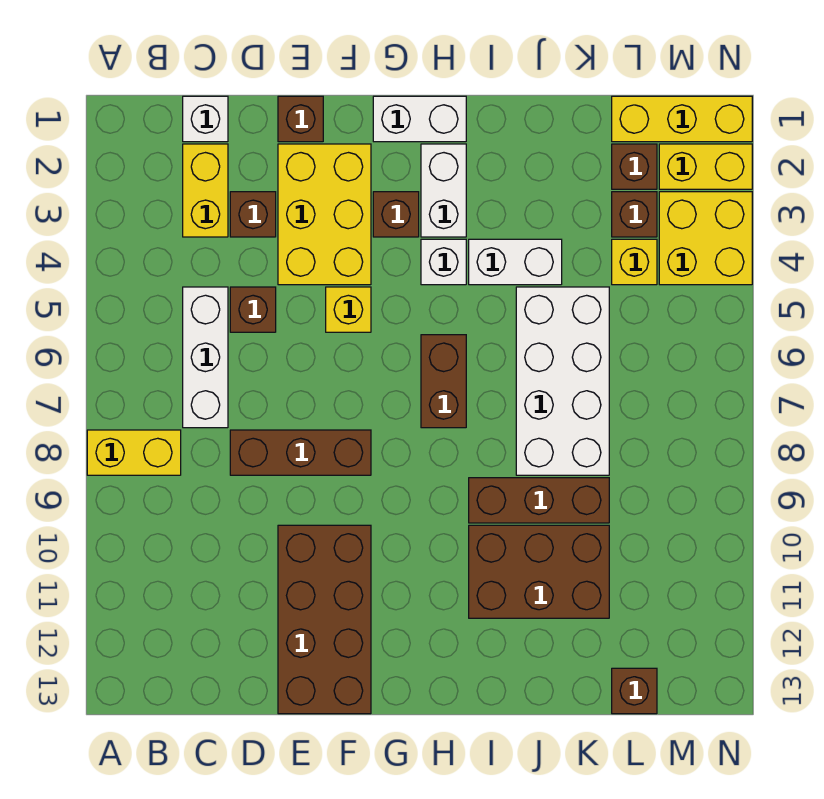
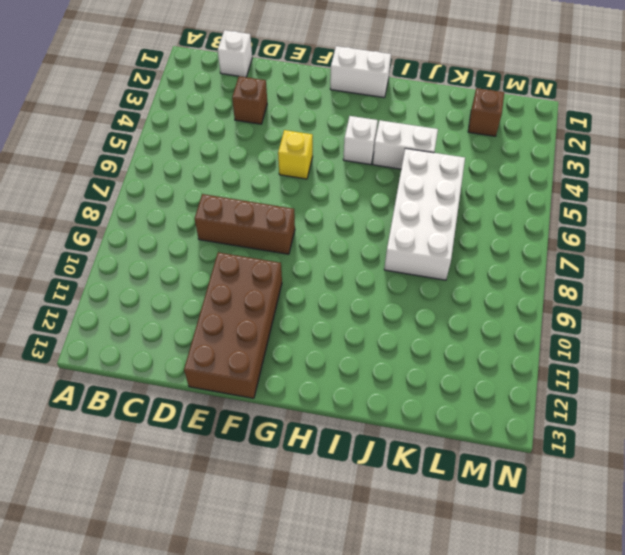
none -> yellow brick A8:B8 level 1
none -> yellow brick C2:C3 level 1
none -> white brick C5:C7 level 1

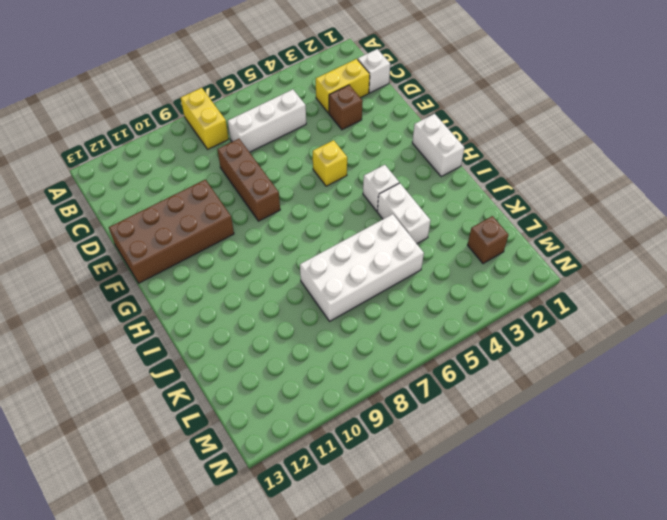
none -> brown brick D5 level 1
none -> brown brick E1 level 1
none -> yellow brick E2:F4 level 1

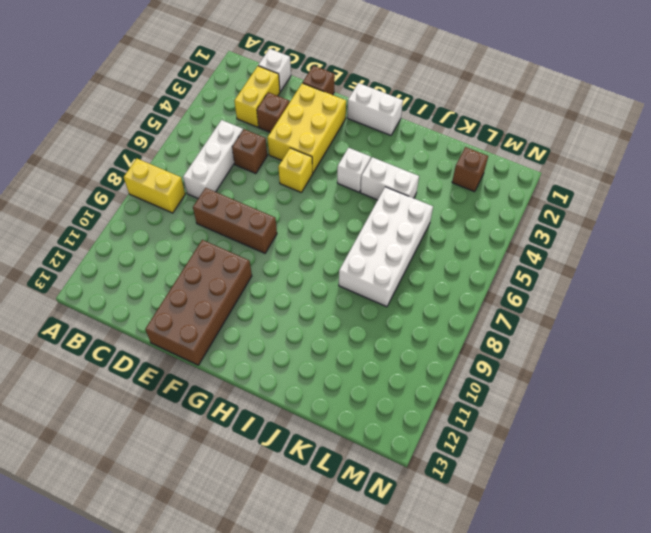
none -> brown brick G3 level 1
none -> white brick H2:H3 level 1
none -> brown brick H6:H7 level 1

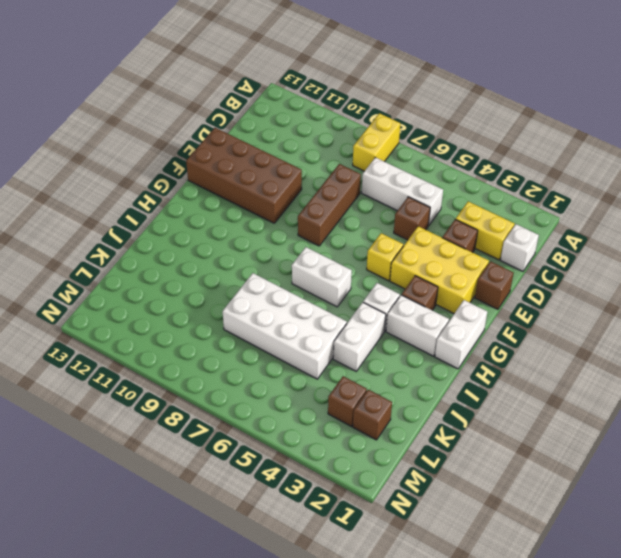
white brick H6:H7 level 1 -> brown brick H6:H7 level 1
none -> brown brick I9:K9 level 1
none -> brown brick I10:K11 level 1
none -> yellow brick L1:N1 level 1

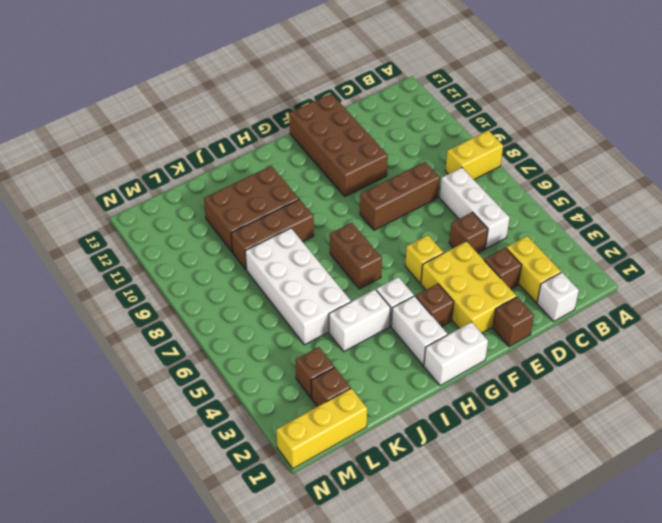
none -> yellow brick L4 level 1
none -> brown brick L13 level 1
none -> yellow brick M2:N2 level 1

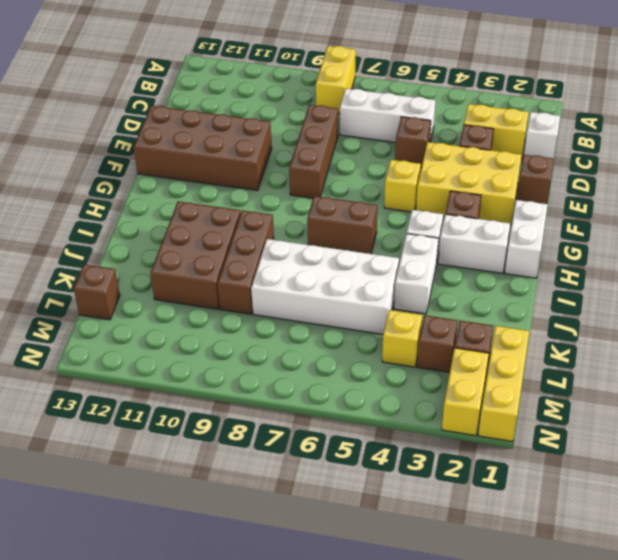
none -> yellow brick M3:N4 level 1

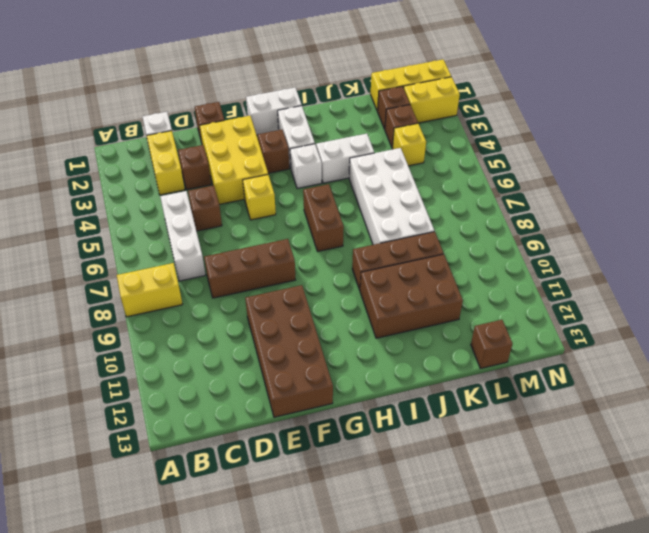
none -> yellow brick M3:N4 level 1

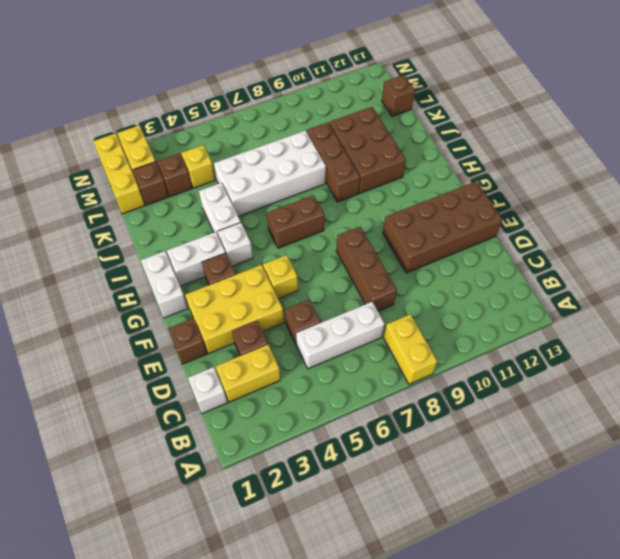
none -> yellow brick M3:N4 level 1

